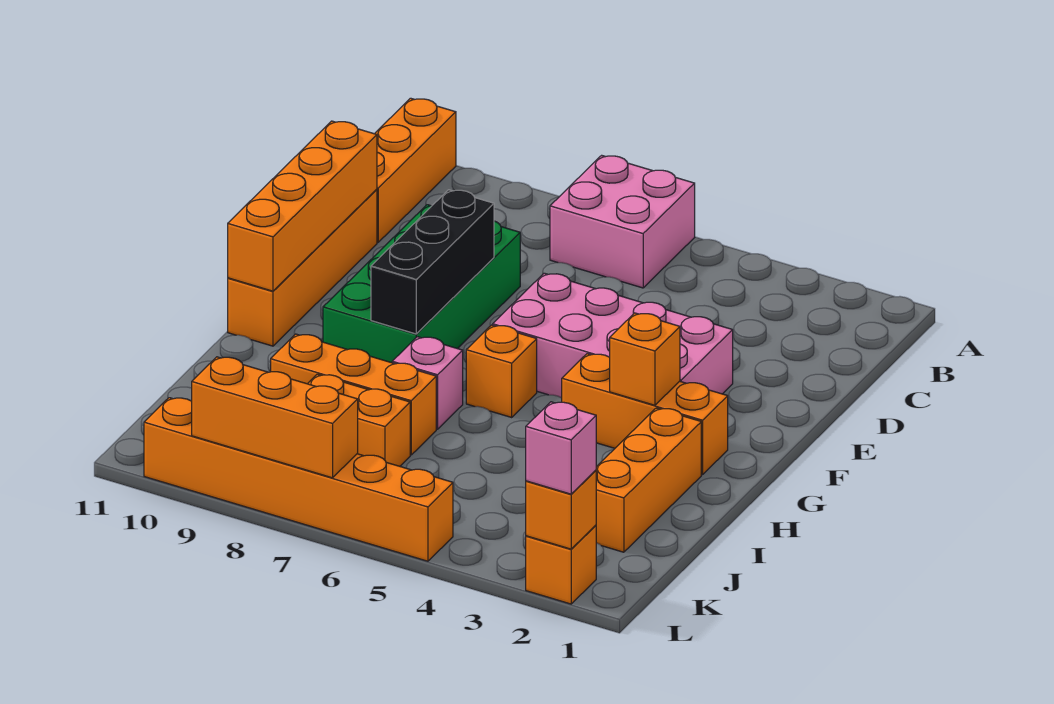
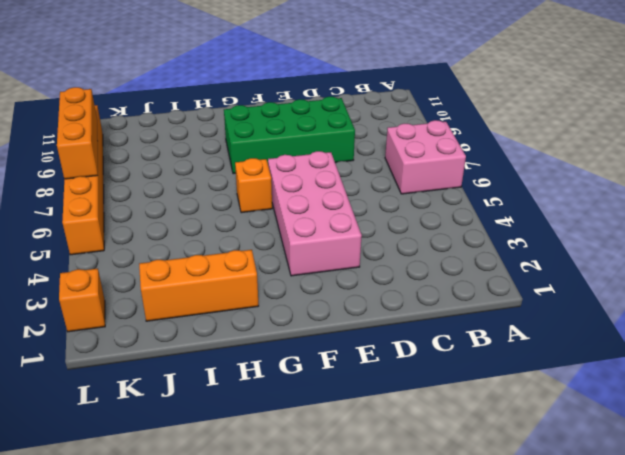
none -> orange brick A11:C11 level 1
none -> orange brick D11:G11 level 1
none -> orange brick G2:G4 level 1

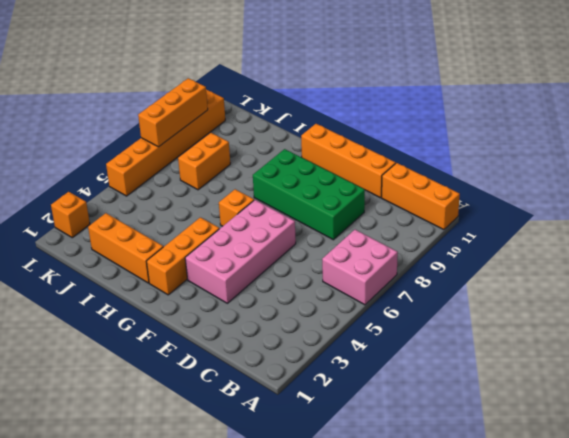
none -> pink brick H7 level 1
none -> orange brick I7:I9 level 1
none -> orange brick D11:G11 level 2

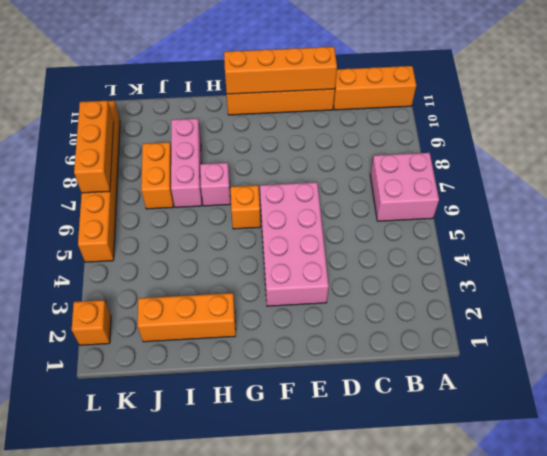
pink brick I7:I9 level 1 -> orange brick I7:I9 level 1
none -> green brick D8:G9 level 1
none -> orange brick G2:G4 level 1
none -> black brick E8:G8 level 2

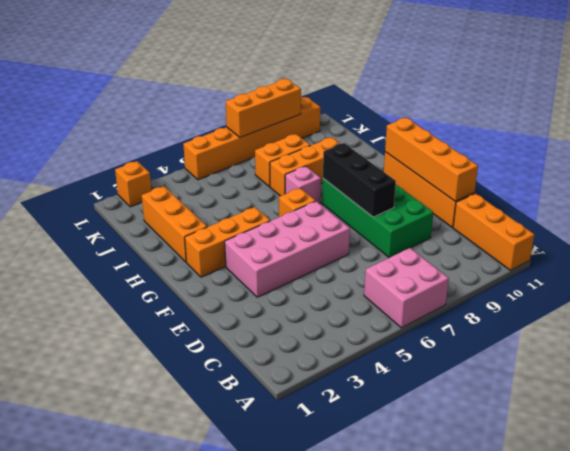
none -> orange brick G3 level 2
none -> orange brick L2 level 2
none -> pink brick L2 level 3

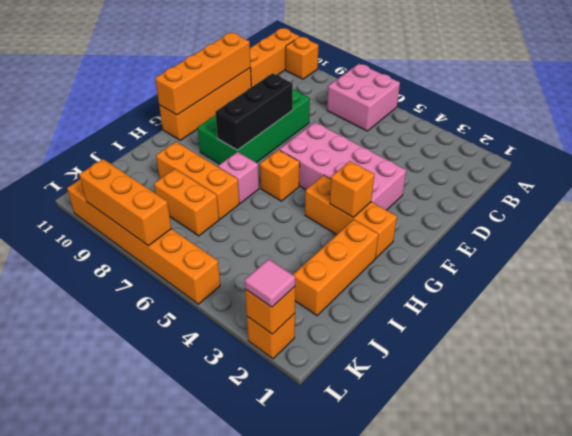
orange brick A10 level 1 -> none
pink tile L2 level 3 -> pink brick L2 level 3

